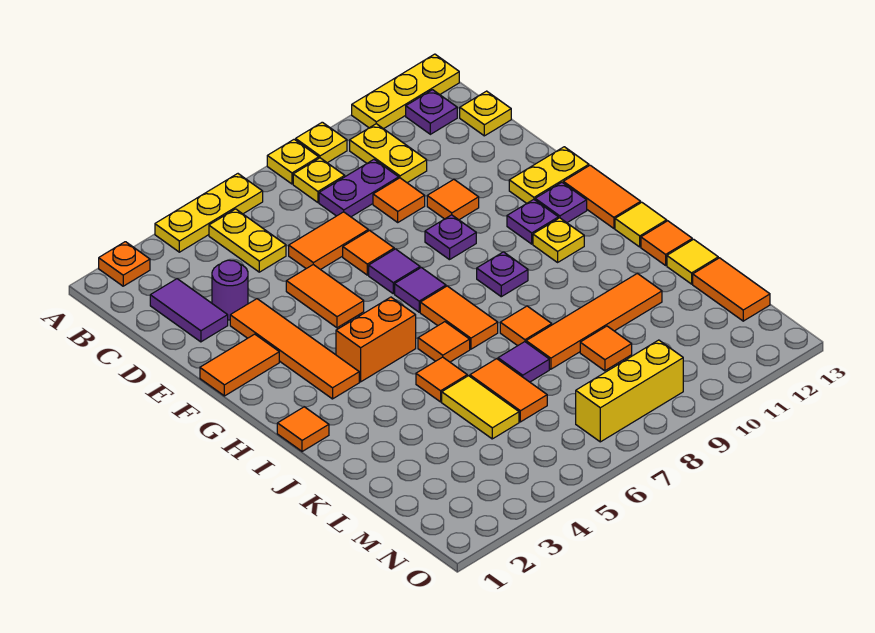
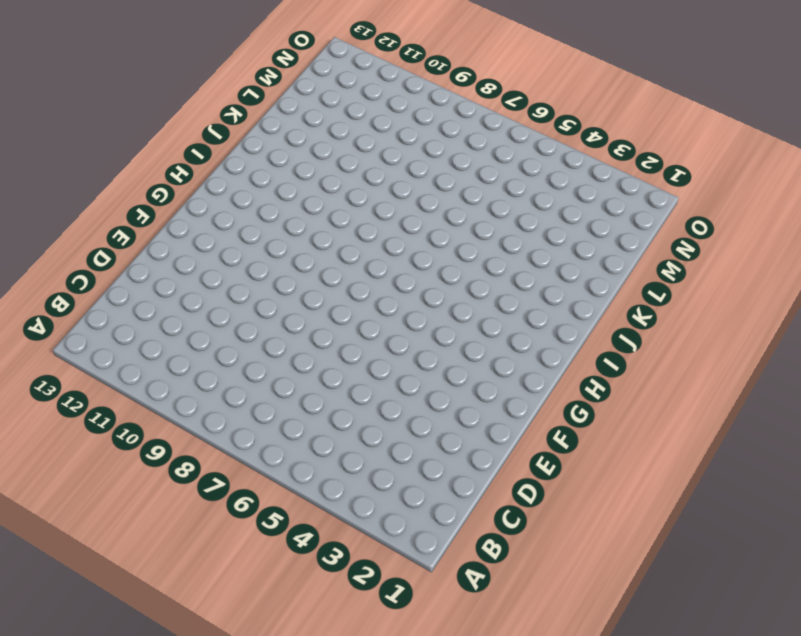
none -> orange plate A2 level 1
none -> yellow plate A4:A6 level 1
none -> yellow plate A8 level 1
none -> yellow plate A9 level 1

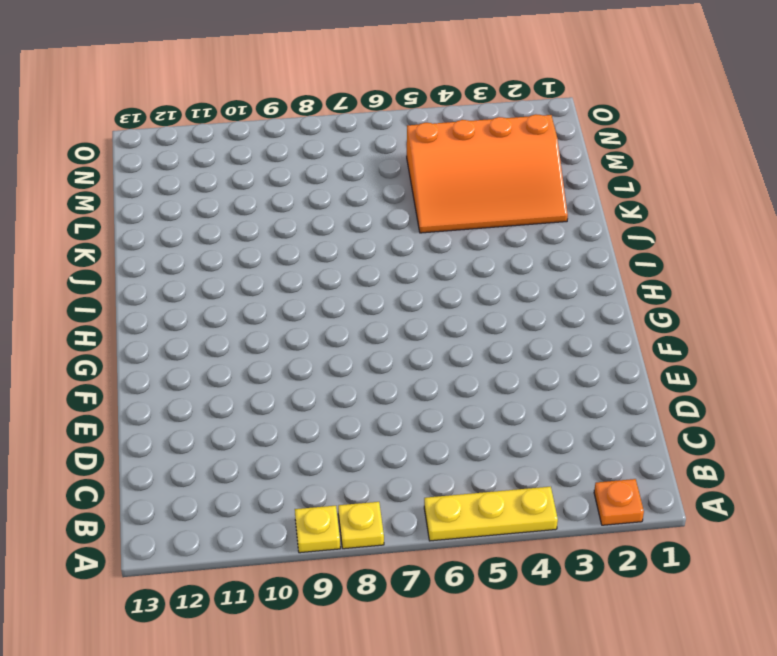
orange slope K2:M5 level 1 top M -> yellow tile K5:L5 level 1
none -> yellow plate A11:A13 level 1
none -> yellow plate B5:C5 level 1
none -> yellow plate B8 level 1
none -> yellow plate B10:C10 level 1

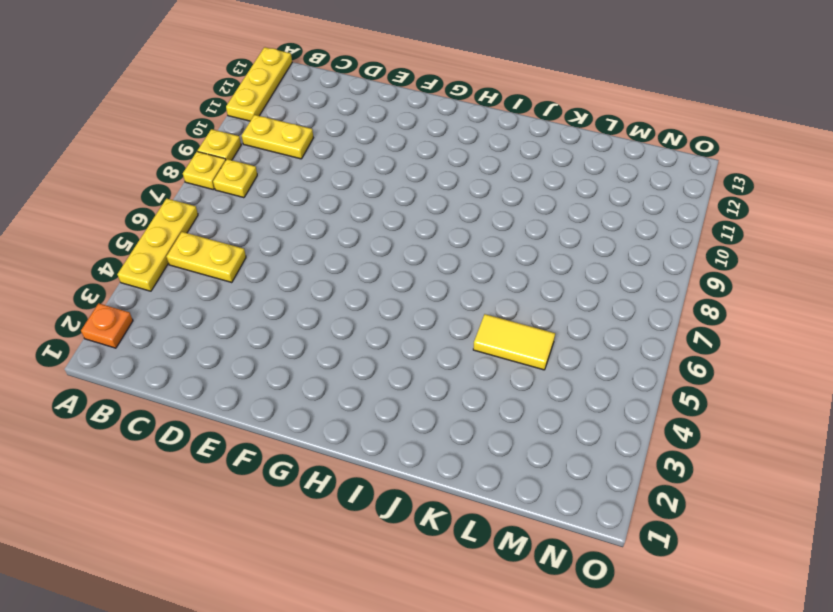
none -> purple plate B12 level 1
none -> purple tile C2:D2 level 1
none -> purple plate C8:C9 level 1
none -> yellow plate C13 level 1

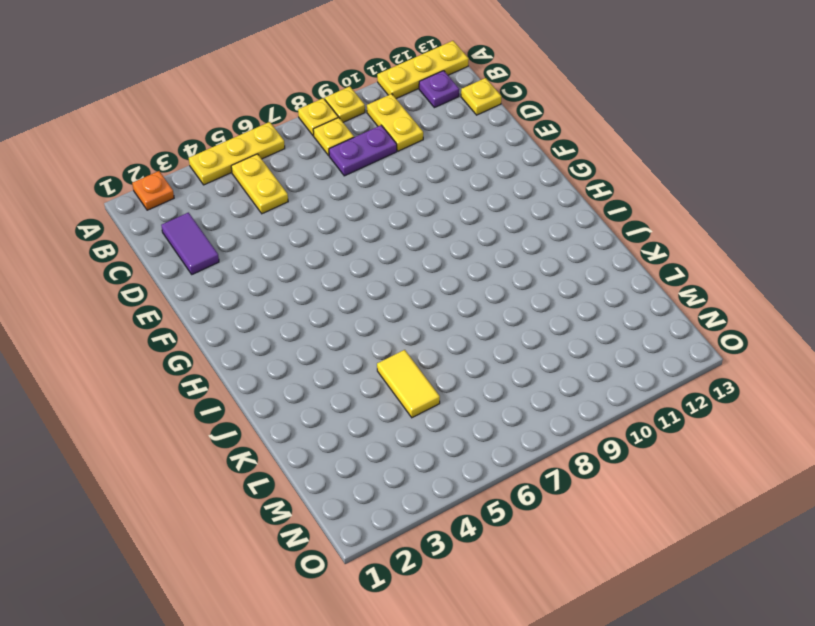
none -> purple round brick D3 level 1
none -> orange tile D6:D7 level 1
none -> orange tile D9 level 1
none -> orange tile E3:H3 level 1

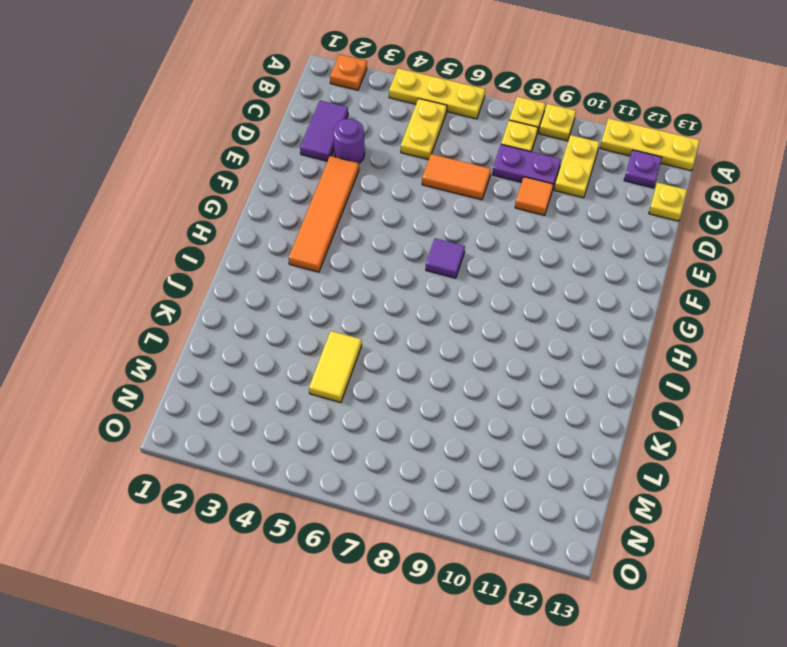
none -> orange tile E5:F5 level 1
none -> orange tile E7 level 1
none -> orange tile E10 level 1
none -> orange tile F1:F2 level 1

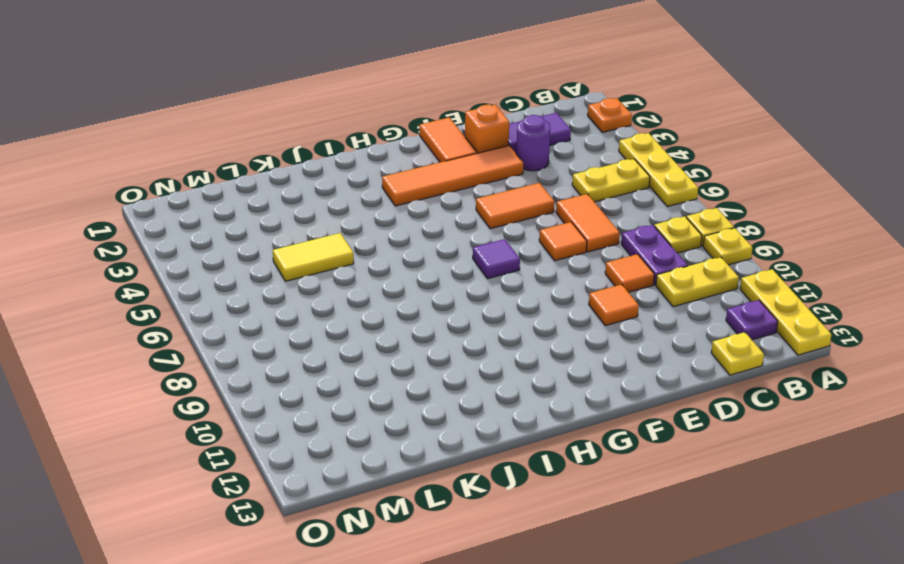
orange brick E2 level 1 -> none
none -> purple tile F7 level 1
none -> purple plate F9 level 1
none -> yellow plate F12:F13 level 1
none -> purple plate G11 level 1

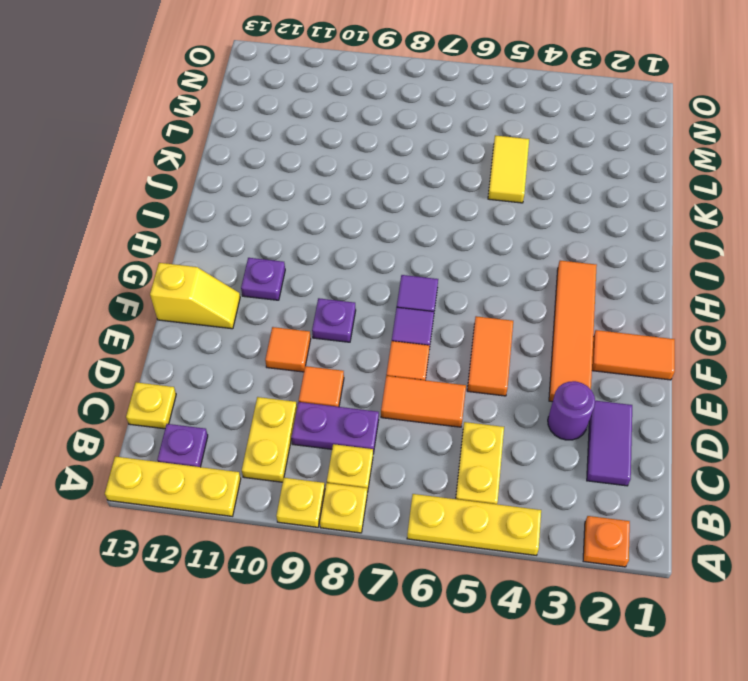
yellow slope F12:F13 level 1 top 13 -> yellow plate F12:F13 level 1
none -> purple plate G12 level 1
none -> orange tile G13:H13 level 1
none -> orange brick H4:H5 level 1
none -> orange tile H7:I7 level 1

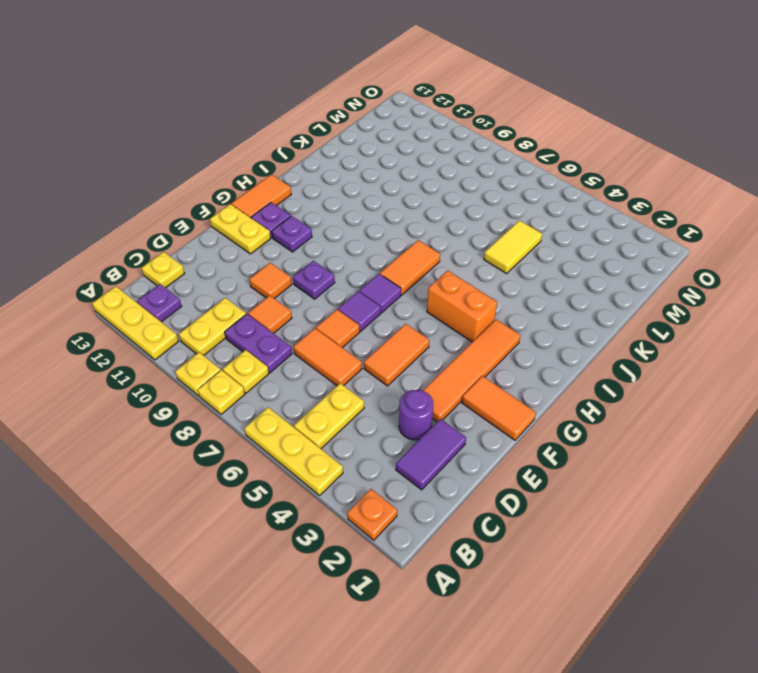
none -> purple plate H9 level 1
none -> yellow plate H11 level 1
none -> orange tile I1 level 1
none -> orange tile I6 level 1

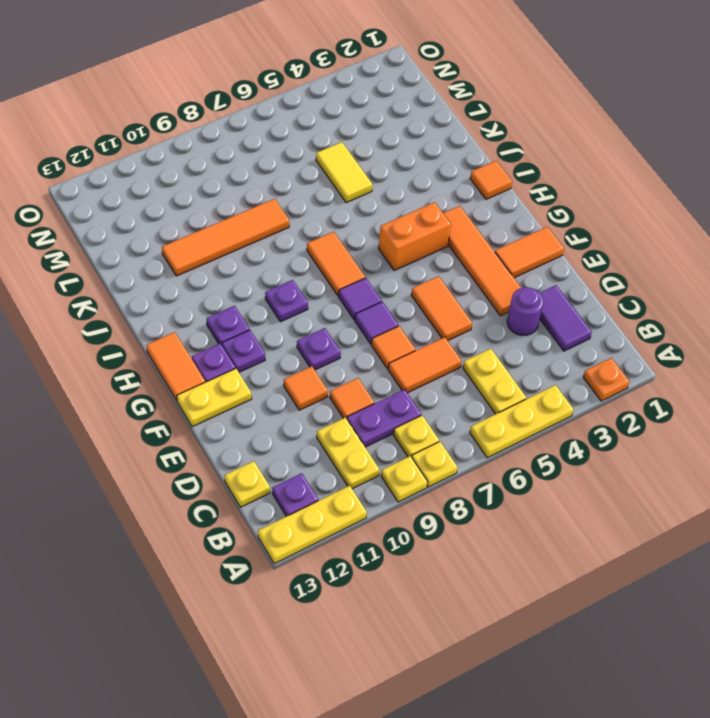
purple plate H11 level 1 -> yellow plate H11 level 1
none -> orange tile I6 level 1
none -> yellow tile I13 level 1
none -> orange tile J5 level 1
none -> orange tile J8 level 1

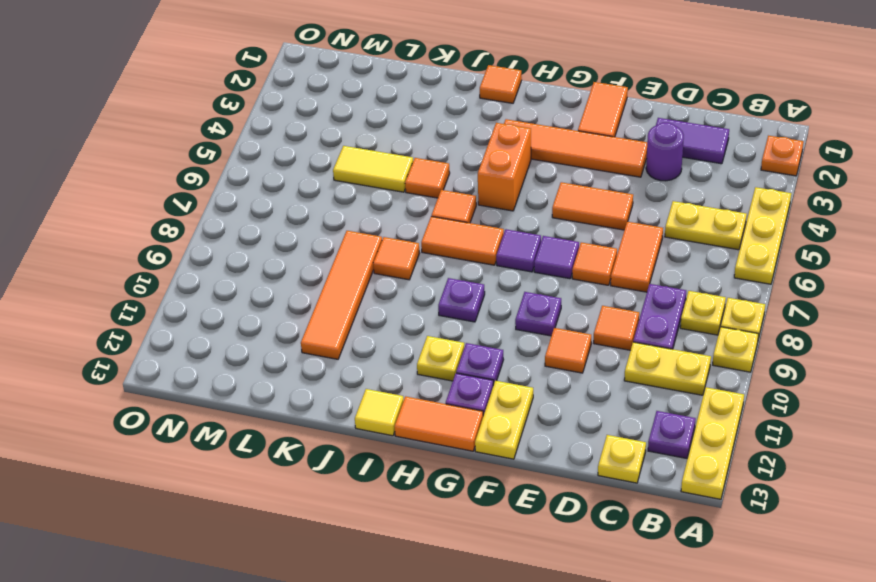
none -> orange tile J13 level 1
none -> orange tile K6:L6 level 1
none -> purple tile K7 level 1
none -> yellow tile K13 level 1

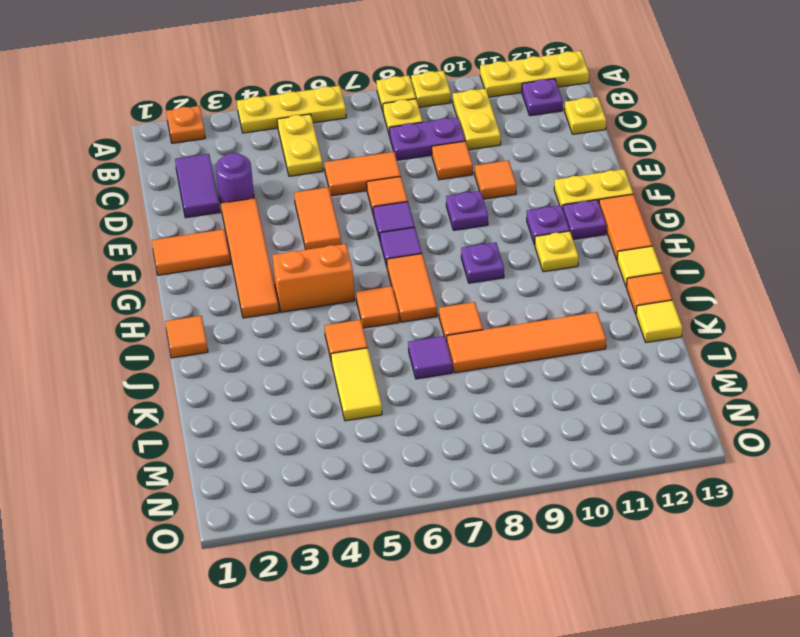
none -> orange tile K6:L6 level 1
none -> orange tile L9 level 1
none -> orange tile L13:M13 level 1
none -> yellow brick N7:N9 level 1

